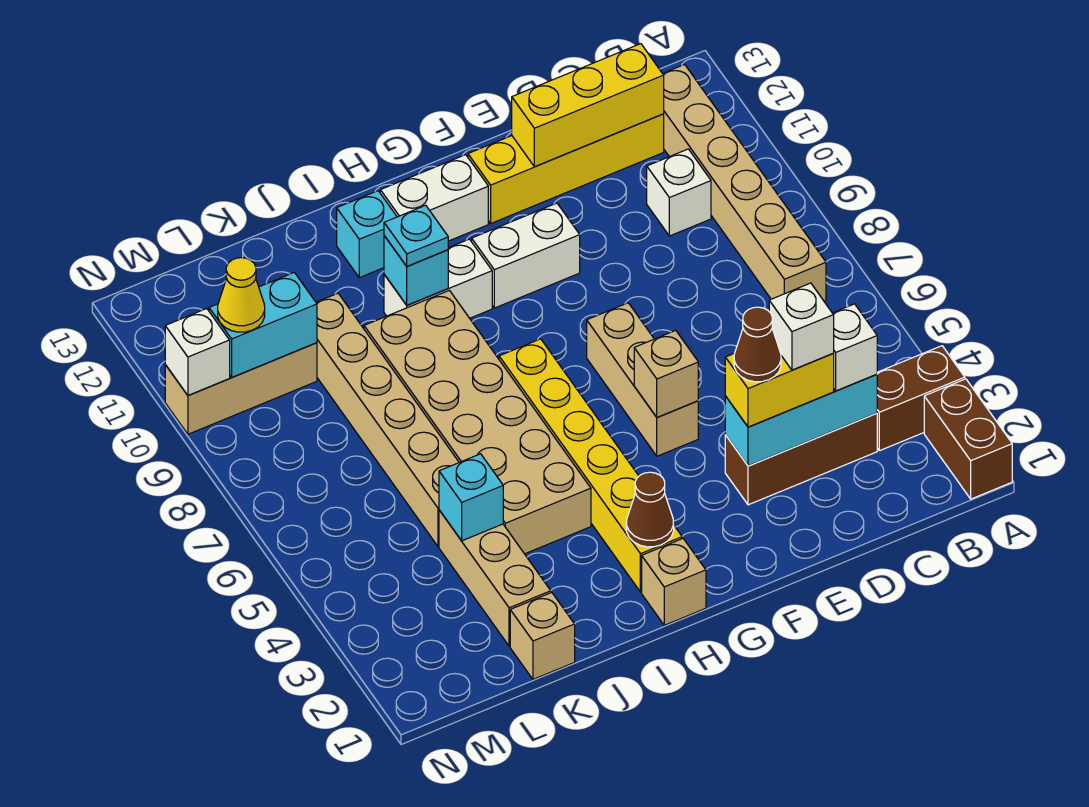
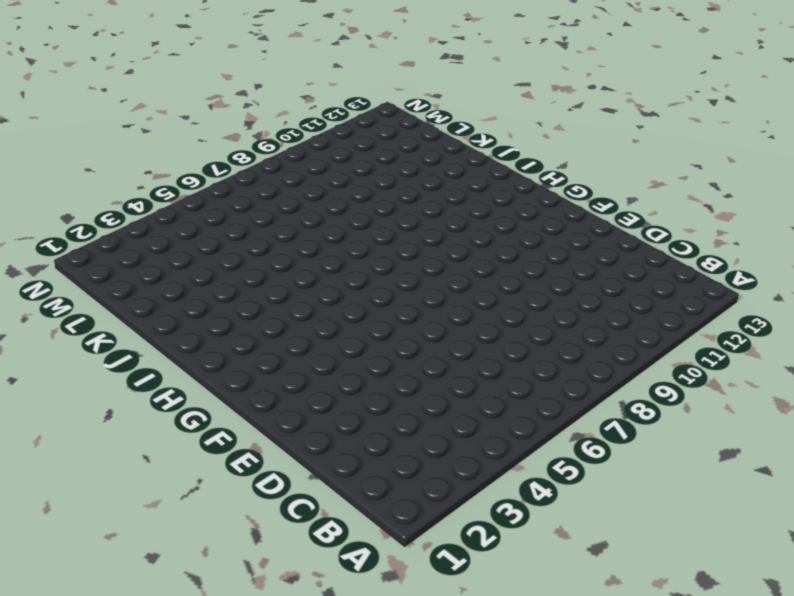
none -> brown brick A1:A2 level 1
none -> brown brick A3:B3 level 1
none -> tan brick B7:B12 level 1
none -> brown brick C3:E3 level 1

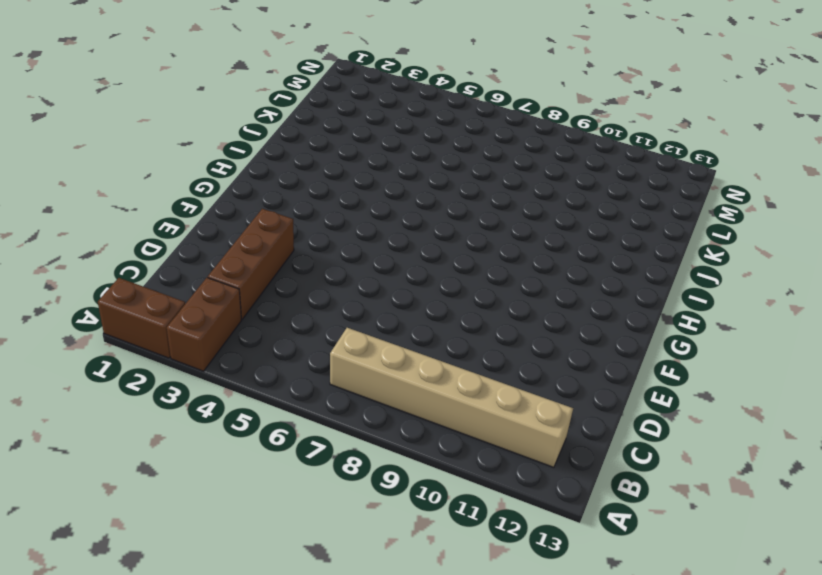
none -> white brick C10 level 1
none -> yellow brick C12:F12 level 1
none -> tan brick F5:F7 level 1
none -> white brick F10:G10 level 1

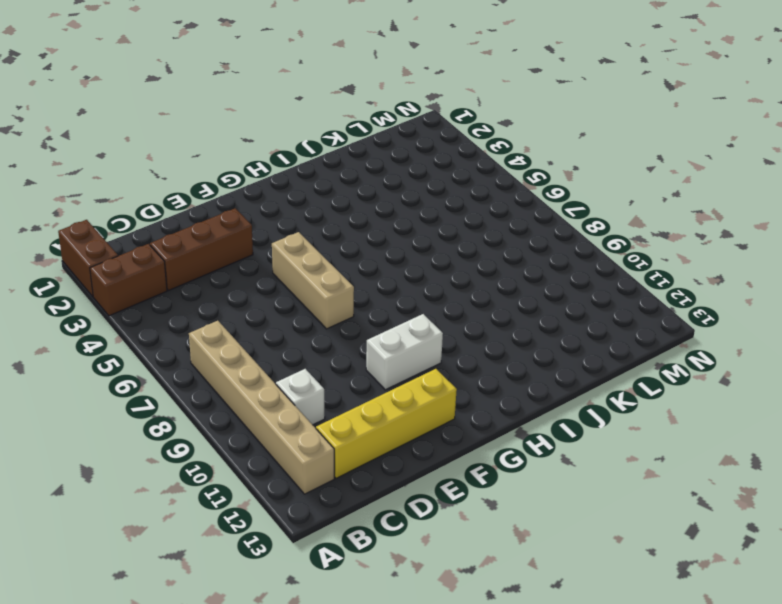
none -> white brick G12:H12 level 1
none -> tan brick H1 level 1
none -> yellow brick H2:H7 level 1
none -> white brick H10:I10 level 1

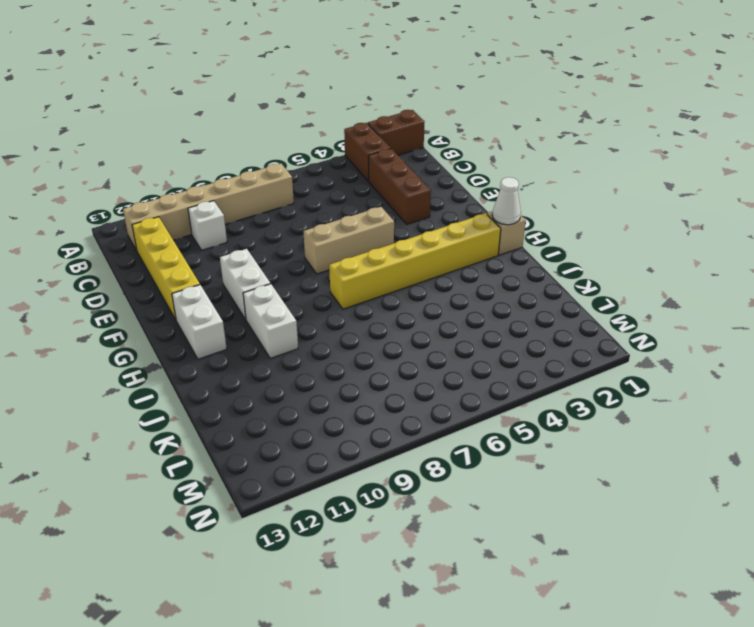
white cone H1 level 2 -> none
none -> tan brick I4:J9 level 1
none -> cyan brick I12 level 1
none -> tan brick K1 level 1
none -> tan brick K2:K4 level 1

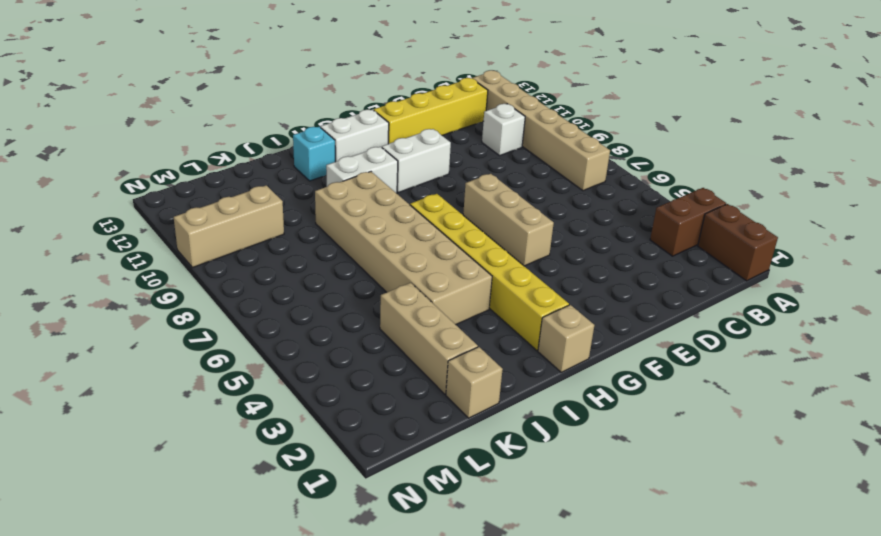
none -> brown brick C3:E3 level 1
none -> tan brick K5:K10 level 1
none -> cyan brick C3:E3 level 2
none -> yellow brick C12:E12 level 2

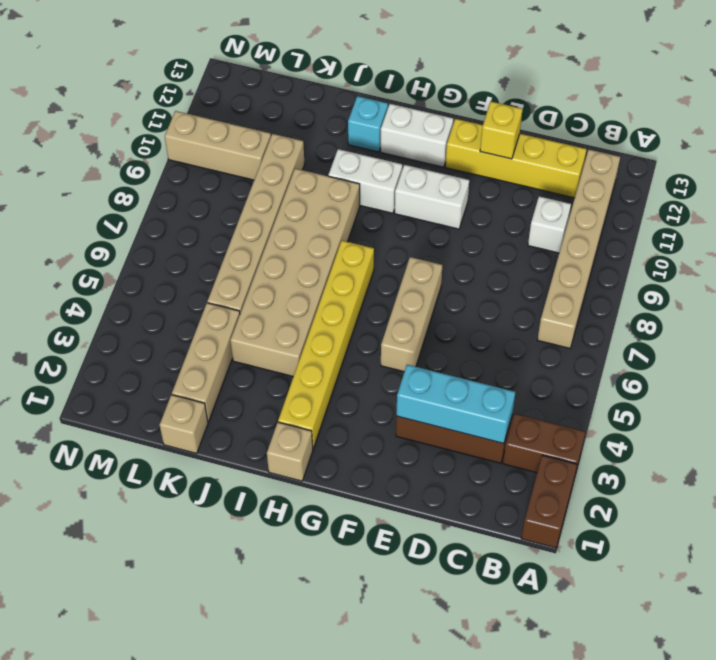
yellow brick E12 level 2 -> yellow brick C12:E12 level 2
none -> tan brick F5 level 2
none -> brown cone H2 level 2
none -> cyan brick I10 level 2
none -> cyan brick K4 level 2

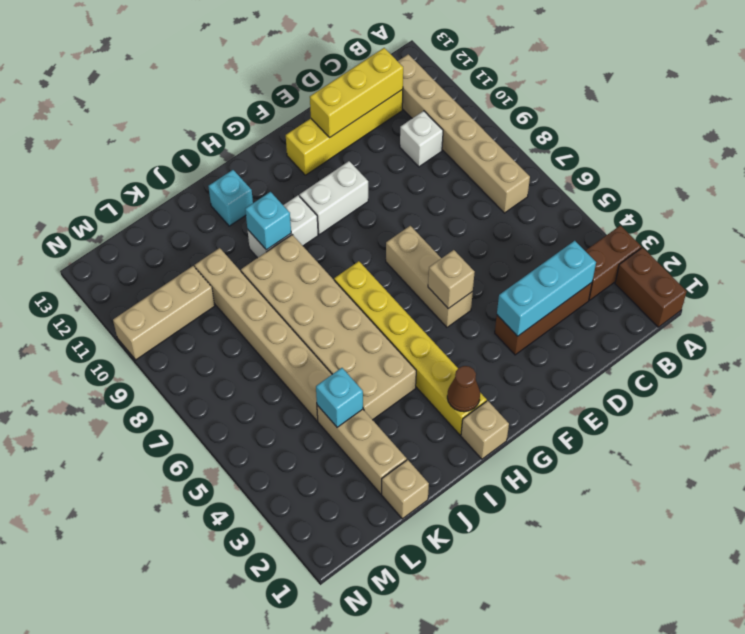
none -> white brick G12:H12 level 1
none -> cyan brick L10:M10 level 2
none -> white brick N10 level 2
none -> white brick C3 level 3

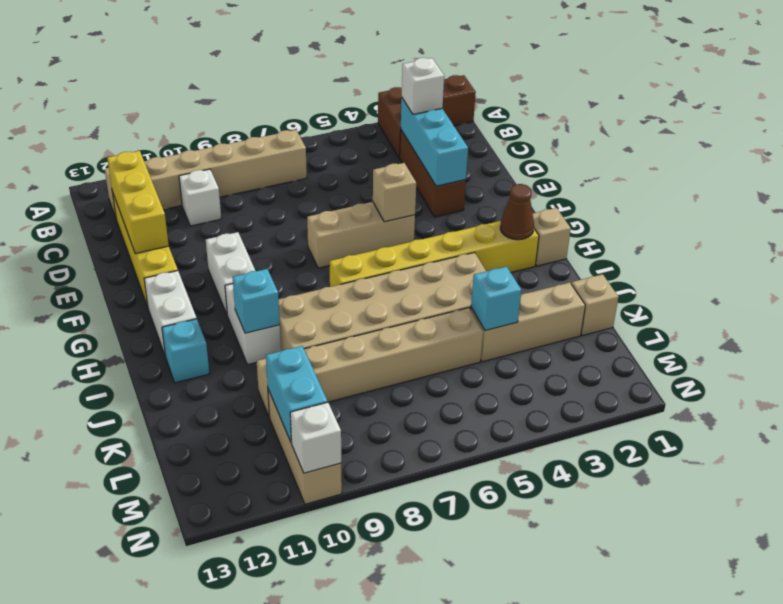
none -> yellow brick D3:E3 level 3
none -> cyan plate I10 level 3
none -> yellow cone M10 level 3
none -> white brick D3 level 4

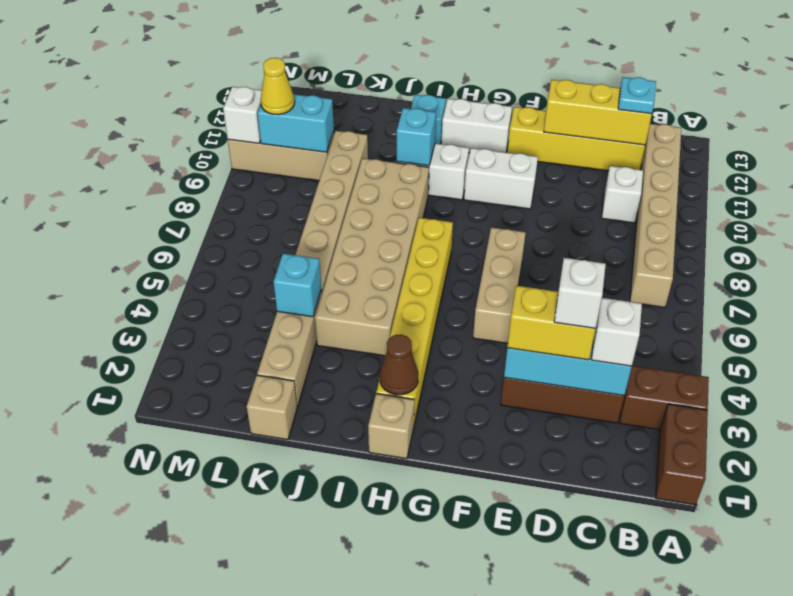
cyan plate C12 level 3 -> cyan plate I10 level 3
none -> tan brick F5 level 2
none -> brown cone E3 level 4

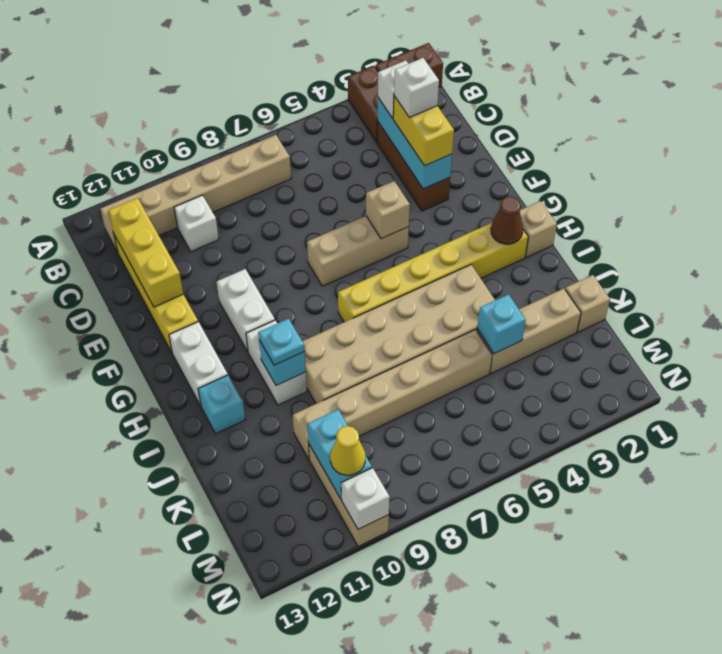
none -> brown cone E3 level 4

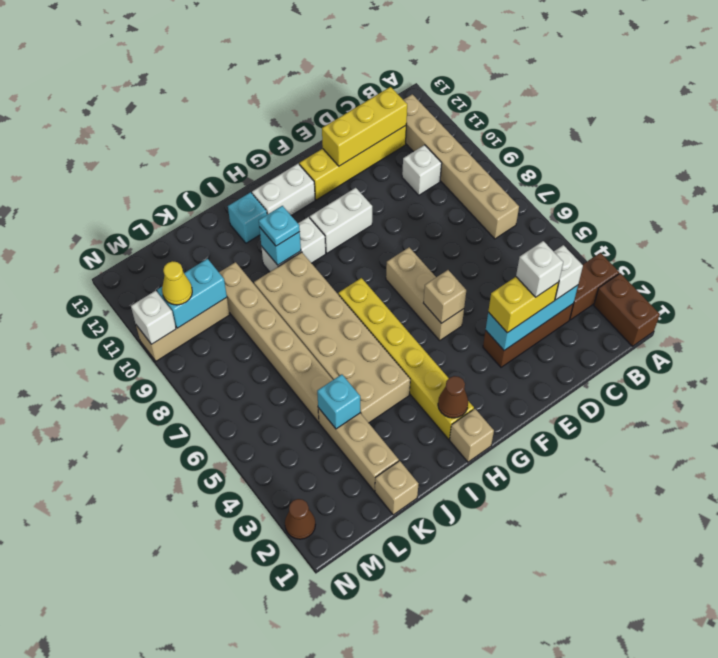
brown cone N2 level 1 -> brown cone E3 level 4

